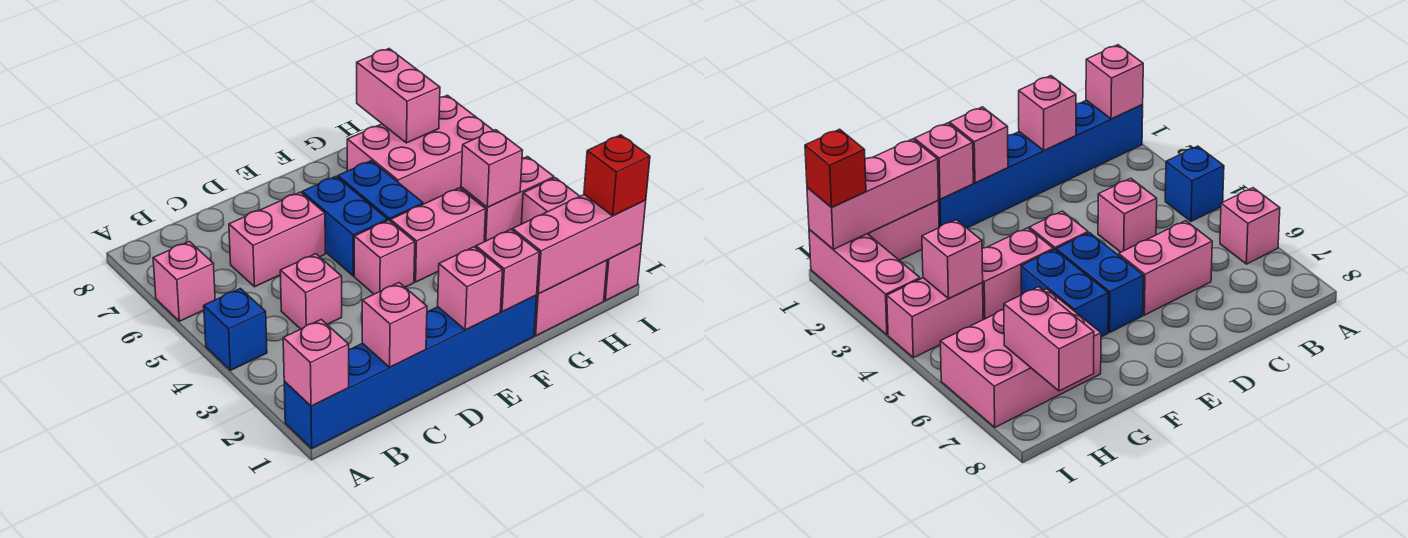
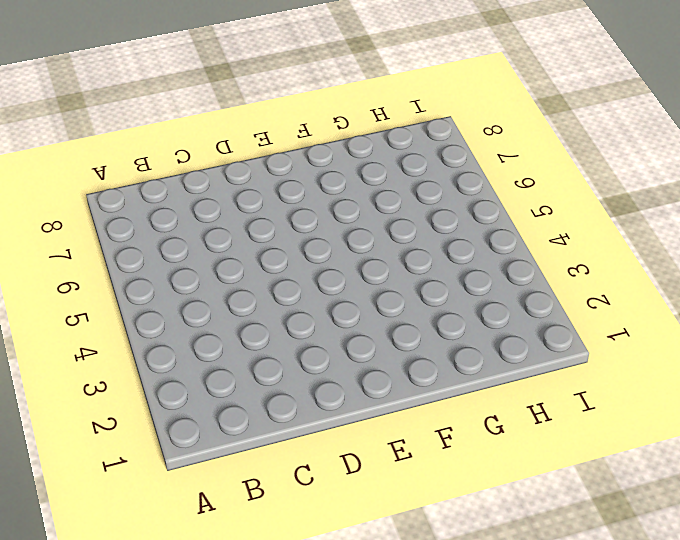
none -> blue brick A1:F1 level 1
none -> blue brick A4 level 1
none -> pink brick A6 level 1

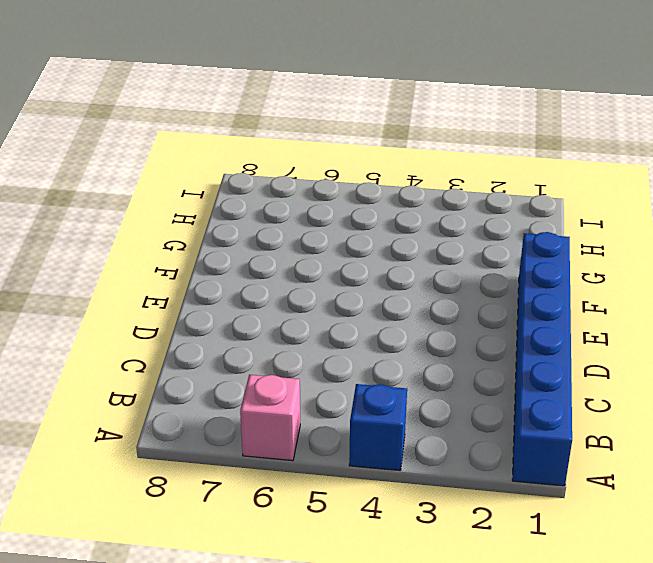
none -> pink brick C4 level 1
none -> pink brick C6:D6 level 1
none -> pink brick E4 level 1

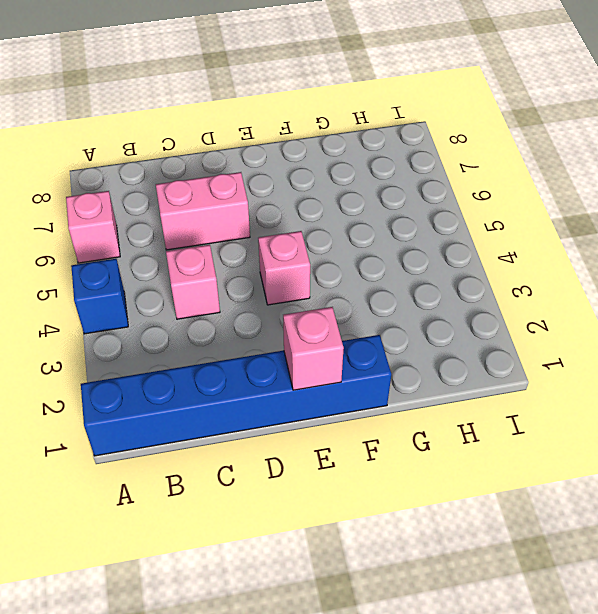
none -> blue brick E5:E6 level 1
none -> pink brick F4:G4 level 1
none -> blue brick F5:F6 level 1

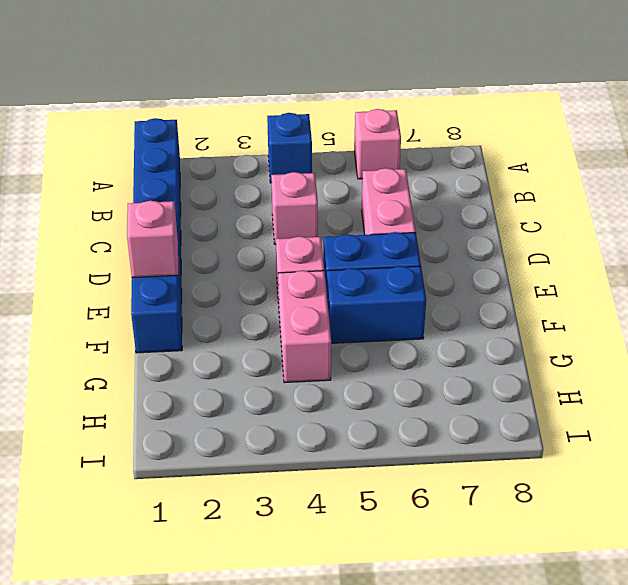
none -> pink brick G1:H1 level 1
none -> pink brick G6:I7 level 1
none -> pink brick H4:I4 level 1

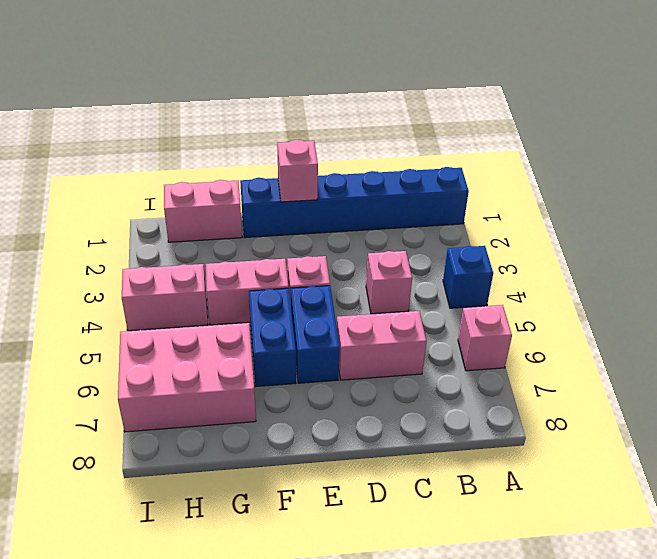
none -> pink brick I1:I3 level 1
none -> pink brick A1 level 2
none -> pink brick C1 level 2

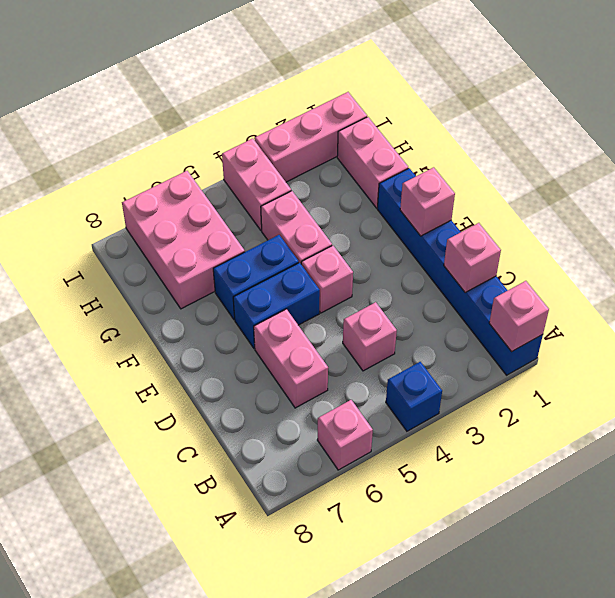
none -> pink brick F1 level 2
none -> pink brick G1:I1 level 2
none -> pink brick H4 level 2

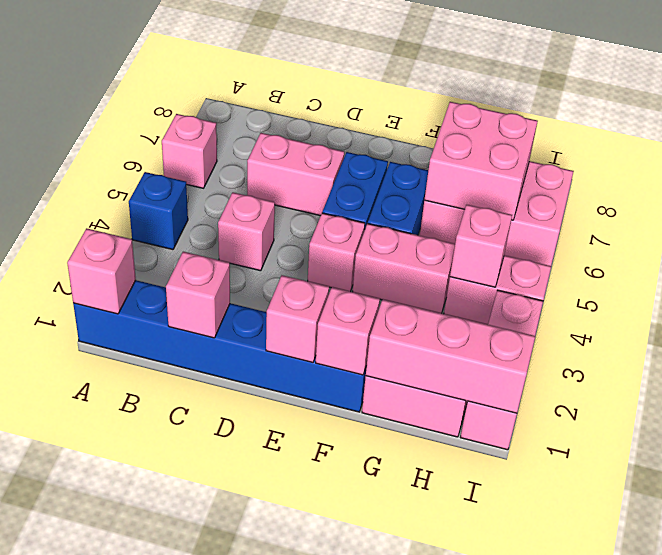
pink brick G6:H7 level 2 -> pink brick H7:H8 level 2
none -> red brick I1 level 3

